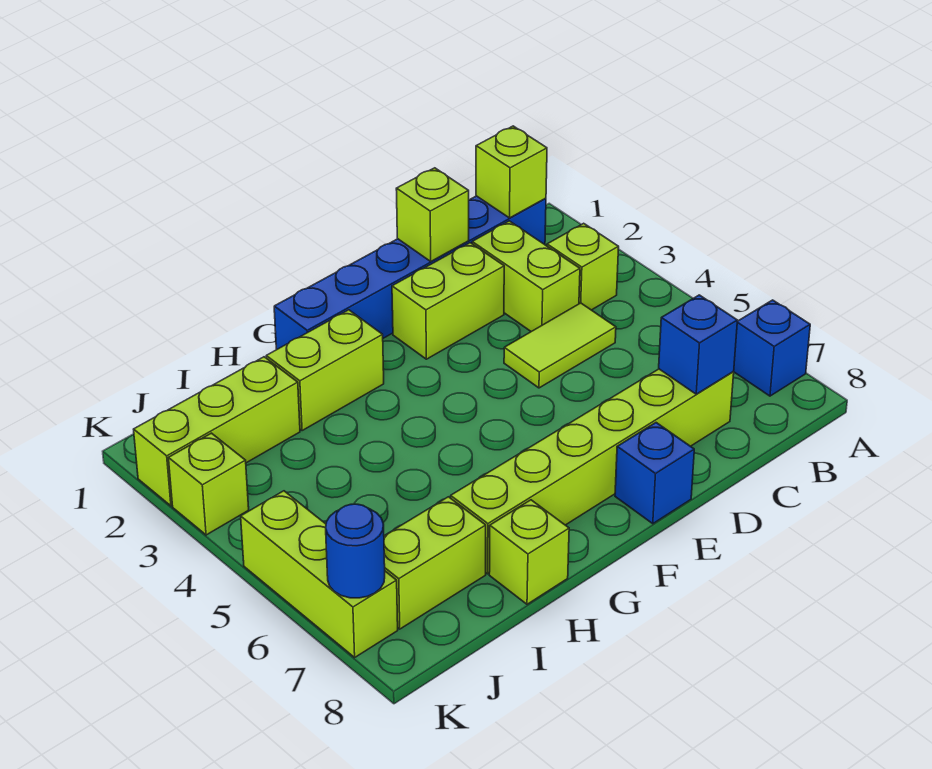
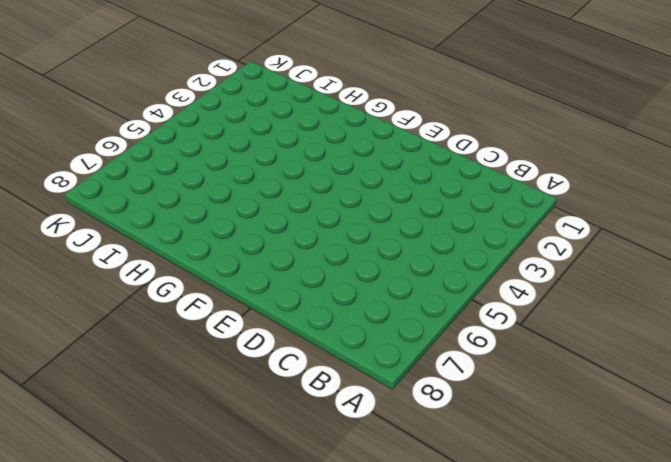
none -> blue brick A7 level 1
none -> blue brick B1:G1 level 1
none -> lime brick B3 level 1

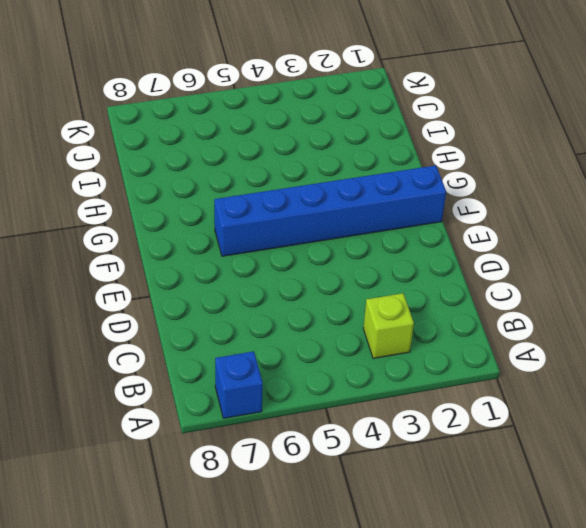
blue brick F1:F6 level 1 -> blue brick B1:G1 level 1
none -> lime brick C2:C3 level 1
none -> lime tile C4:D4 level 1
none -> lime brick C7:H7 level 1

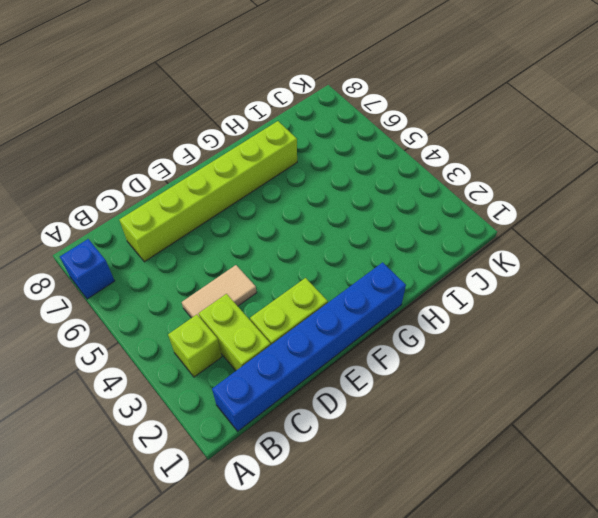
tan tile C4:D4 level 1 -> lime tile C4:D4 level 1
none -> blue brick E8 level 1
none -> lime brick G2:H2 level 1
none -> lime brick H8 level 1

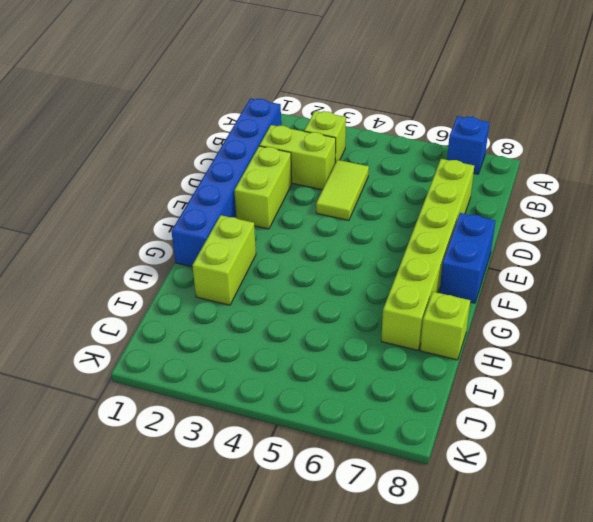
blue brick E8:F8 level 1 -> blue brick E8 level 1
none -> lime brick I2:K2 level 1
none -> lime brick I7:J7 level 1
none -> lime brick K3 level 1

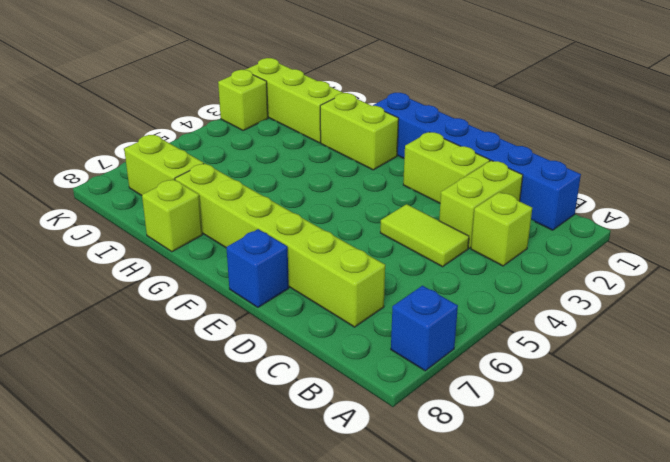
none -> lime brick K5:K7 level 1
none -> lime brick B1 level 2
none -> blue brick C7 level 2

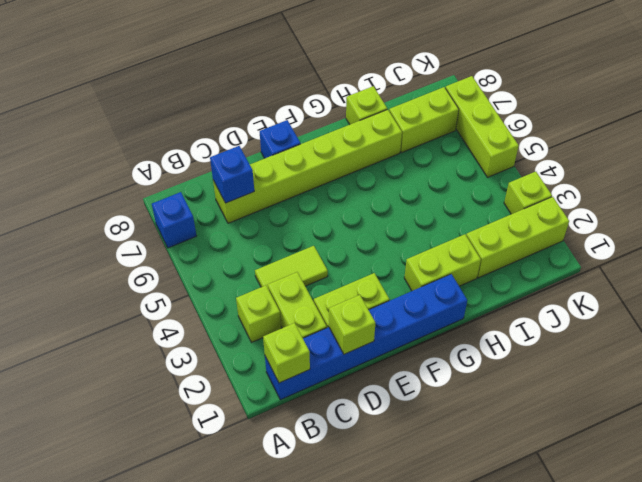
none -> blue round brick K7 level 2

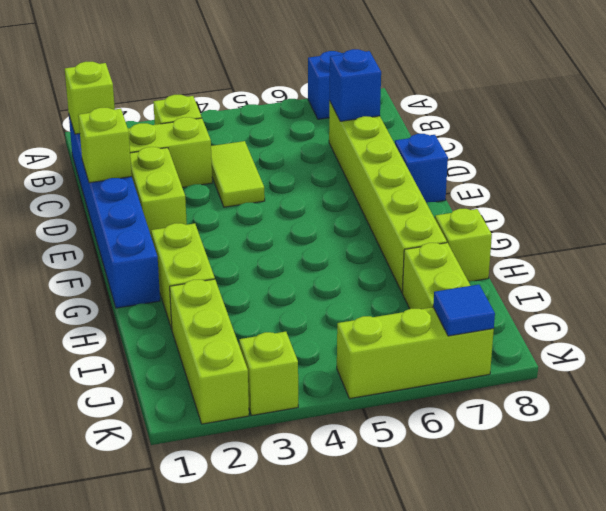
blue tile K7 level 2 -> blue round brick K7 level 2

